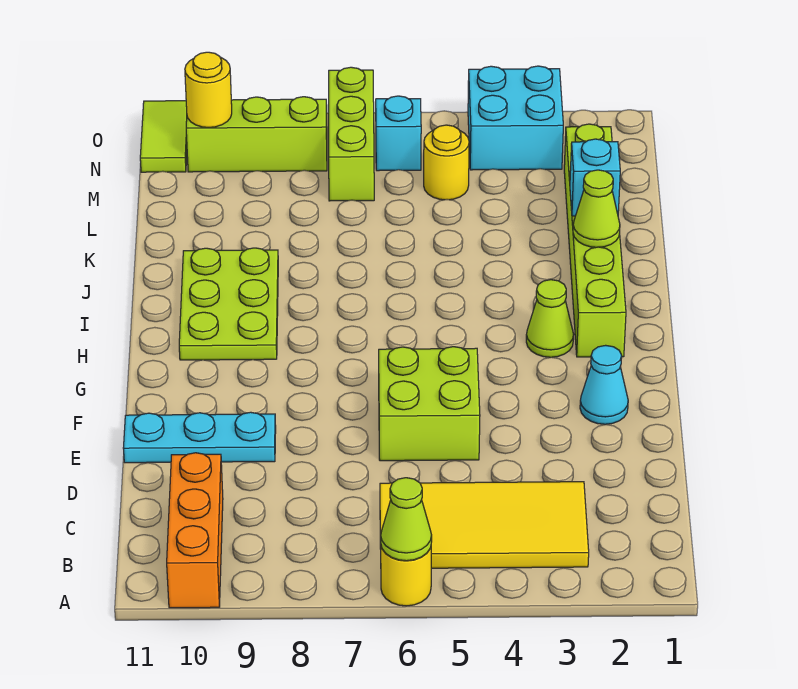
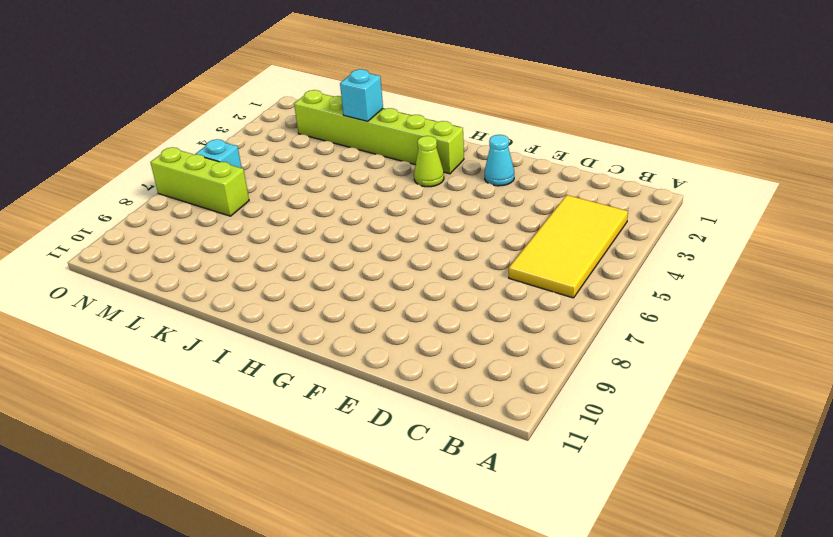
none -> yellow round brick A6 level 1
none -> orange brick A10:C10 level 1
none -> lime brick E5:F6 level 1

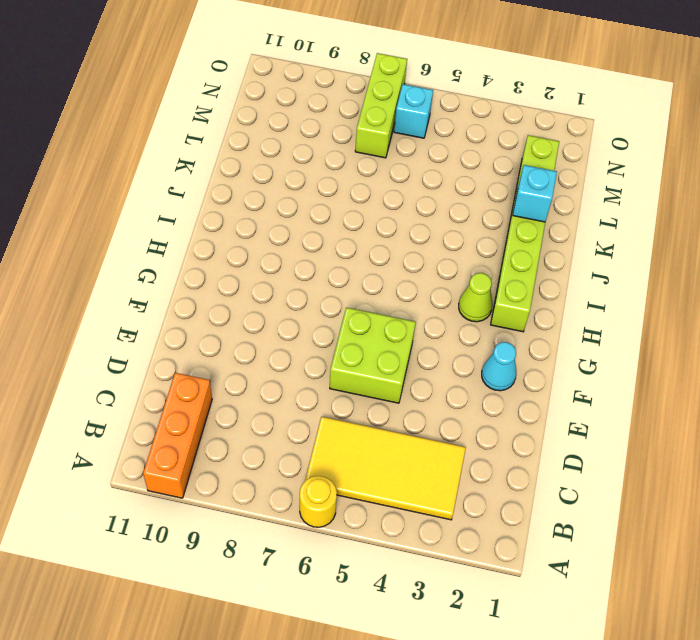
none -> cyan plate E9:E11 level 1
none -> lime plate H9:J10 level 1
none -> yellow round brick M5 level 1

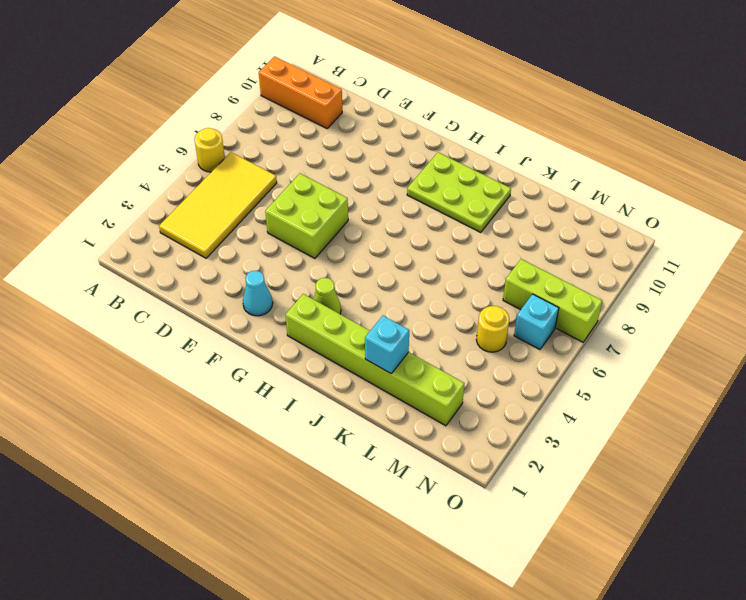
none -> cyan plate E9:E11 level 1
none -> cyan brick N3:O4 level 1
none -> lime brick N8:N10 level 1

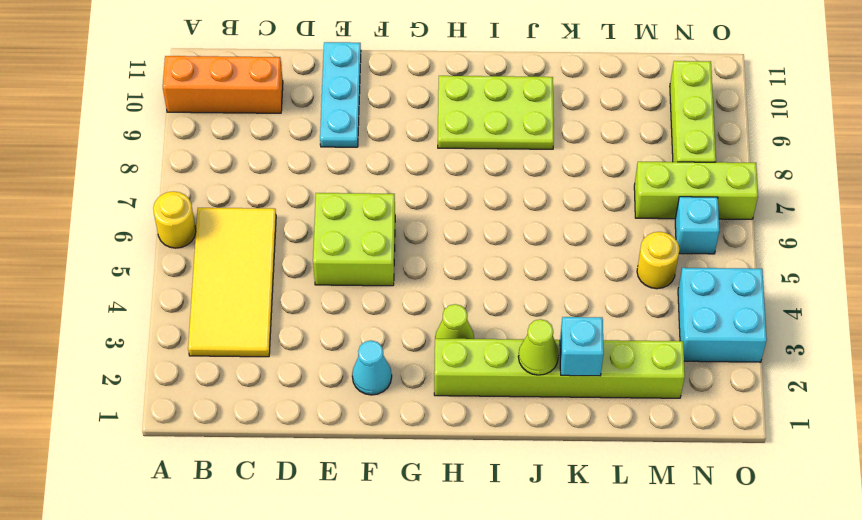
none -> lime tile N11:O11 level 1
none -> lime cone A6 level 2
none -> yellow round brick N10 level 2

